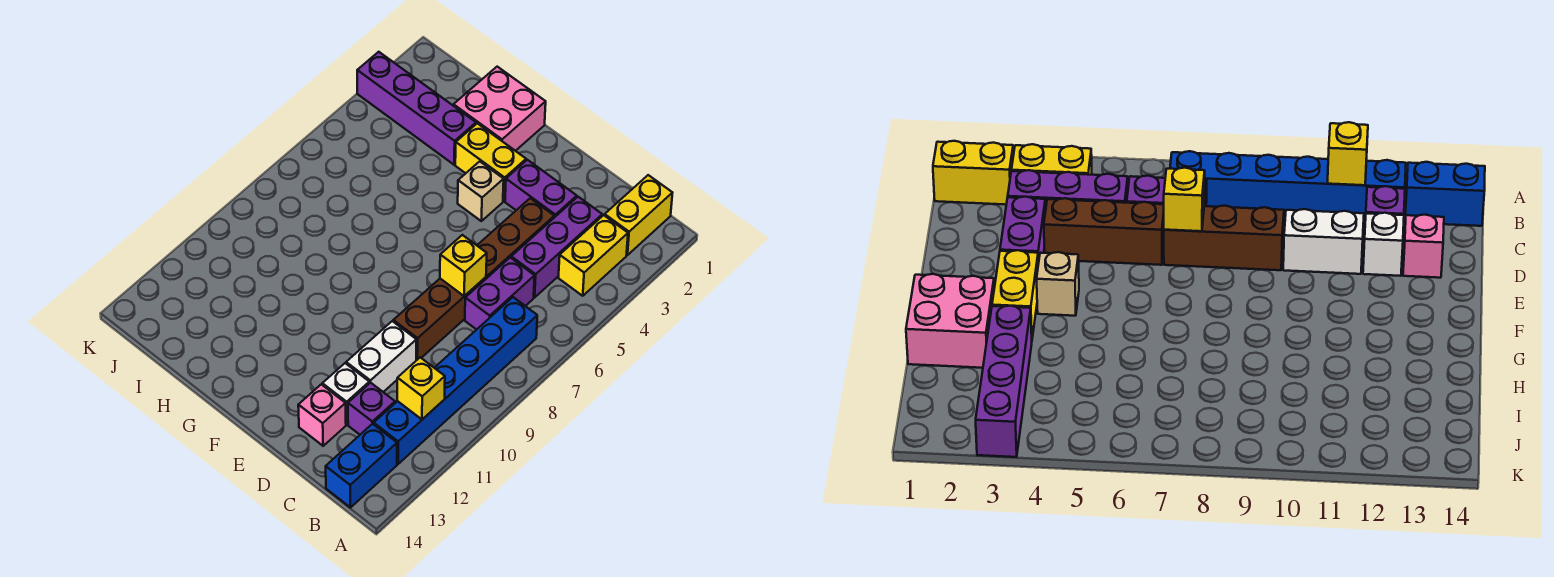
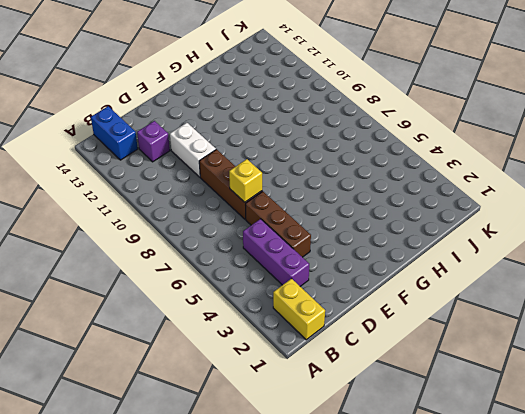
none -> yellow brick B3:B4 level 1
none -> blue brick B7:B12 level 1
none -> purple brick C6:C7 level 1

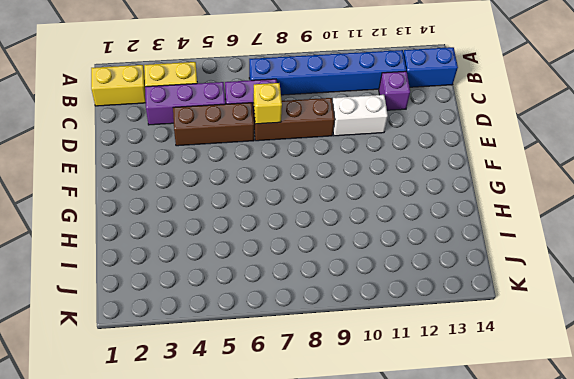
none -> purple brick D3:E3 level 1
none -> white brick D12 level 1
none -> pink brick D13 level 1

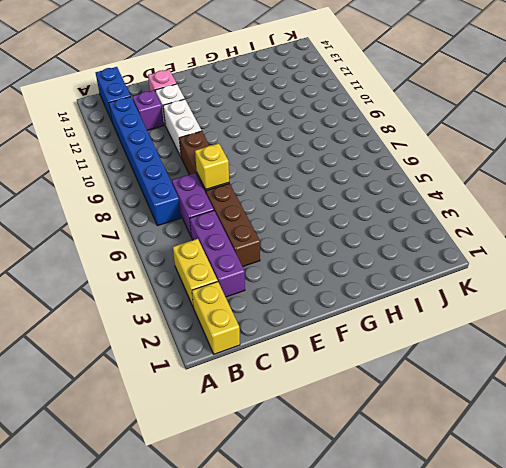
none -> purple brick D3:E3 level 1
none -> yellow brick F3:G3 level 1
none -> tan brick F4 level 1

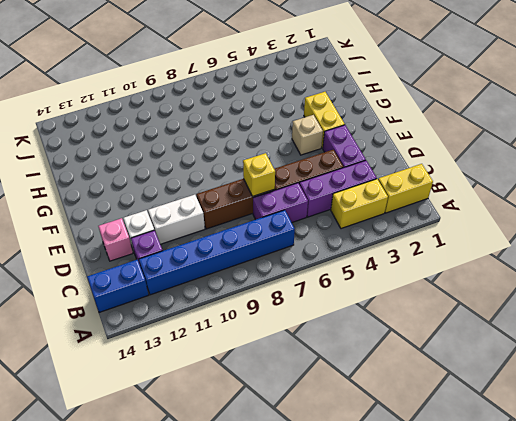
none -> pink brick G1:H2 level 1
none -> purple brick H3:K3 level 1
none -> yellow brick B11 level 2

